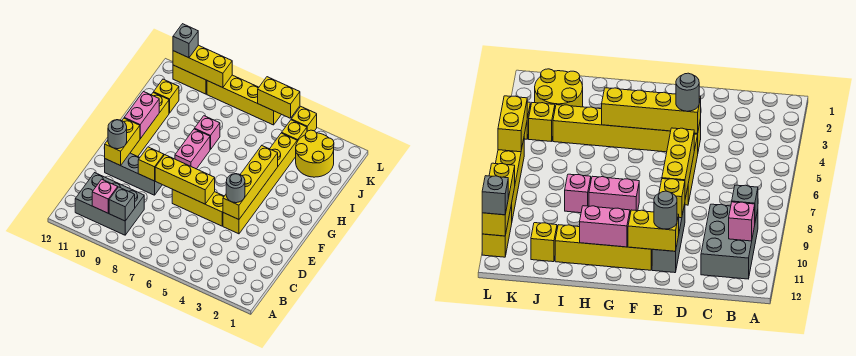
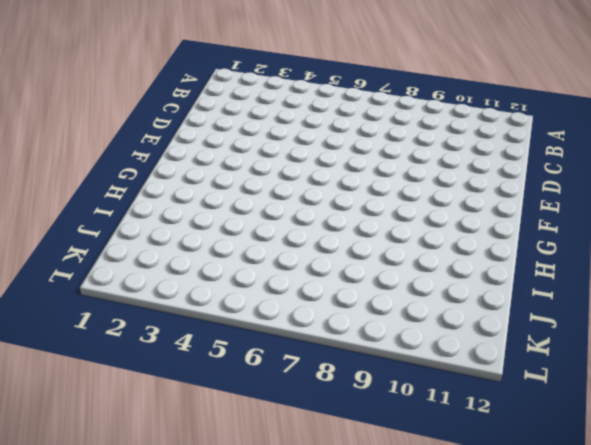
none -> grey brick B9:C11 level 1
none -> yellow brick E4:J4 level 1
none -> yellow brick E5:E7 level 1

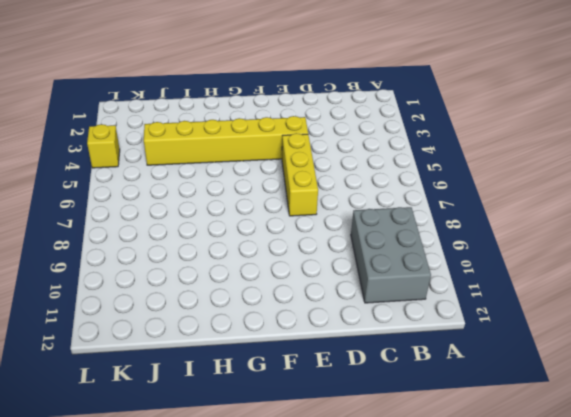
none -> grey brick E9:E11 level 1
none -> yellow brick F11:I11 level 1
none -> pink brick G8:H8 level 1

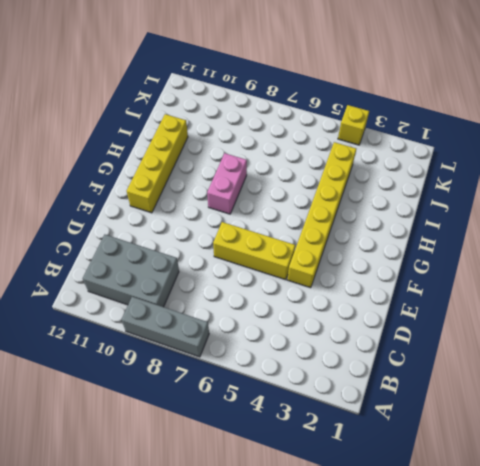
grey brick A7:A9 level 1 -> grey brick E9:E11 level 1
none -> pink brick I8 level 1
none -> yellow round brick J2:K3 level 1
none -> yellow brick J11 level 1

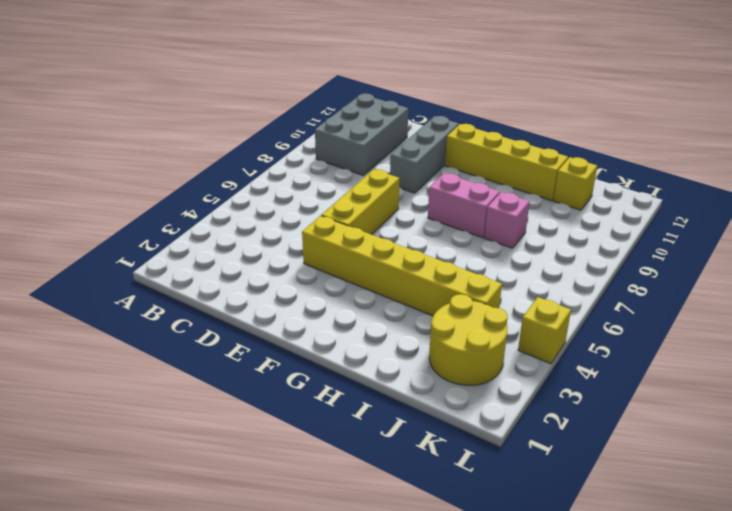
none -> yellow brick K4 level 1
none -> yellow brick L6:L9 level 1
none -> yellow brick L10:L11 level 1

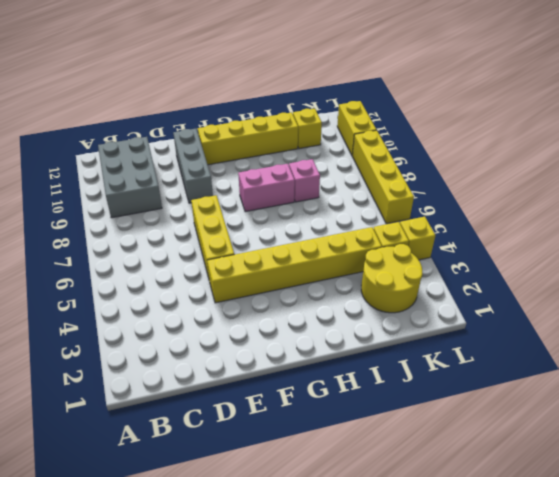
none -> grey brick B9 level 2
none -> pink brick B10 level 2
none -> yellow brick E4:H4 level 2

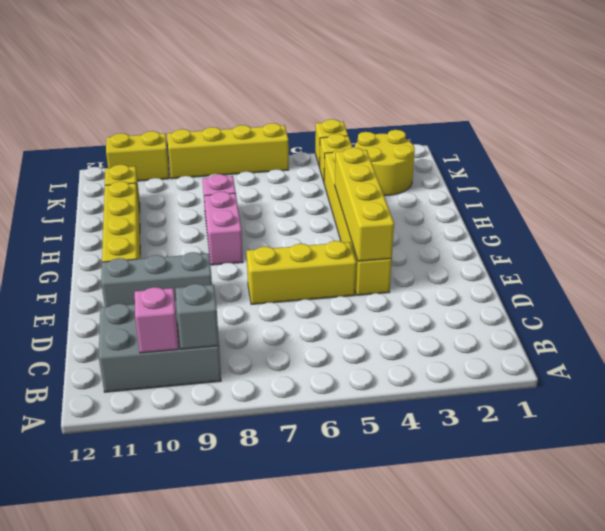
none -> yellow brick E6:E8 level 2
none -> yellow brick E9 level 2
none -> yellow brick E11:F11 level 2

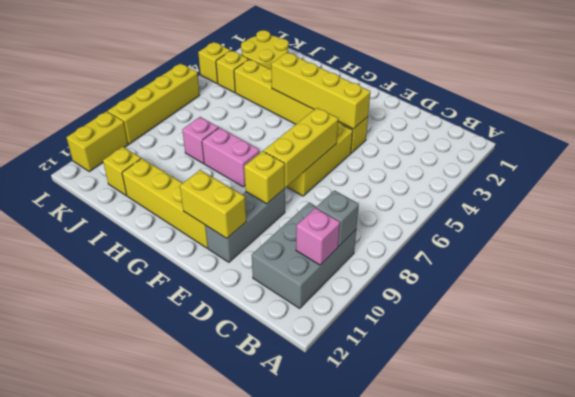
none -> pink brick G11:H11 level 2
none -> yellow brick L5:L6 level 2
none -> yellow brick L9:L11 level 2

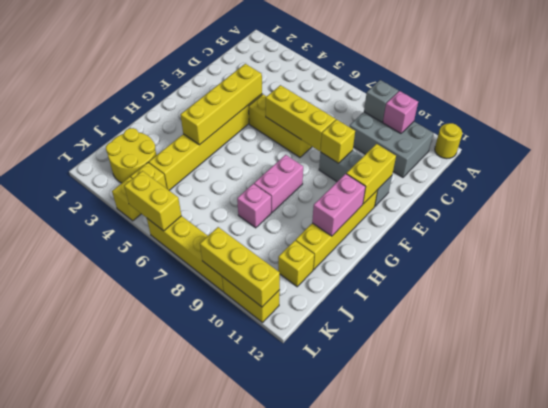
yellow round brick A12 level 1 -> none
none -> grey round brick E4 level 3
none -> grey round brick E11 level 3
none -> grey brick L11 level 3

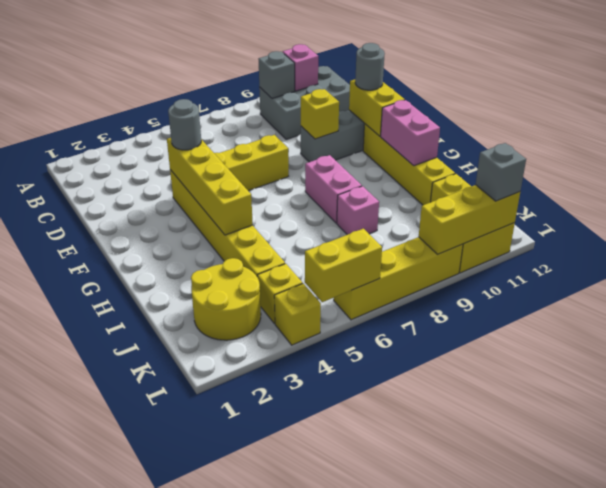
none -> yellow brick E6:E8 level 2

